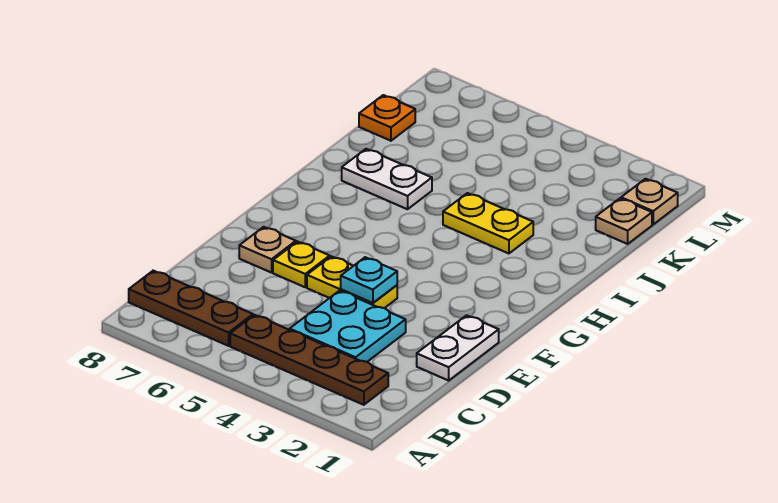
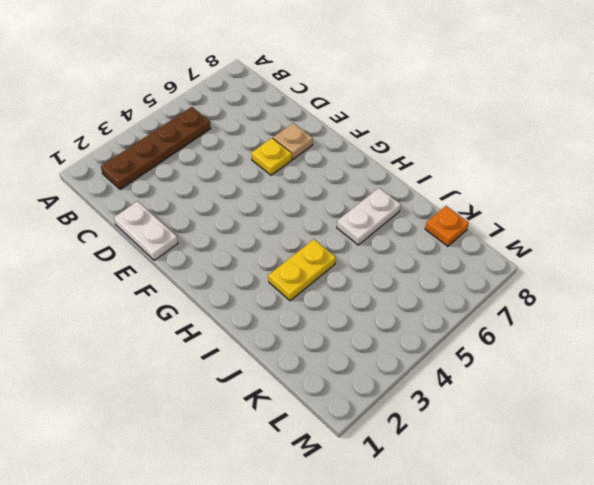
none -> brown plate B6:B8 level 1
none -> cyan plate C3:D4 level 1
none -> yellow plate E4:E5 level 1

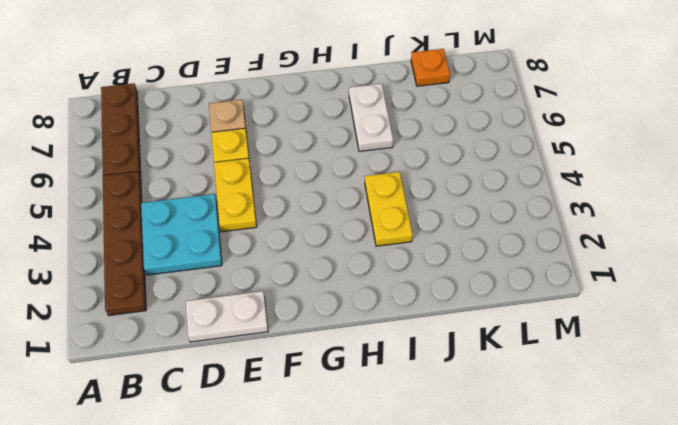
none -> tan plate K1 level 1
none -> tan plate L1 level 1
none -> cyan plate E4 level 2

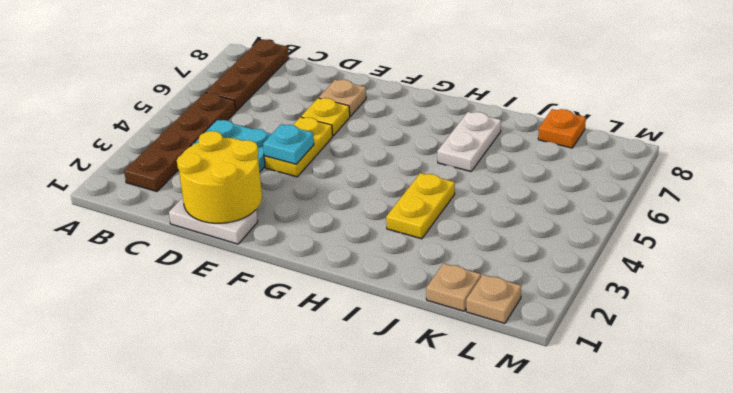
yellow round brick D1:E2 level 2 -> none

